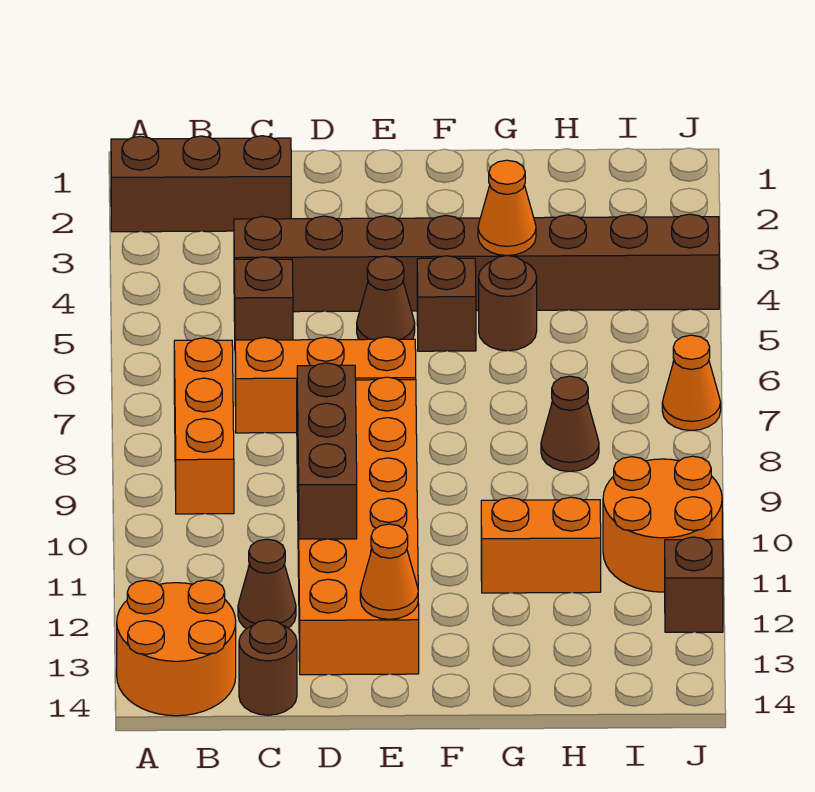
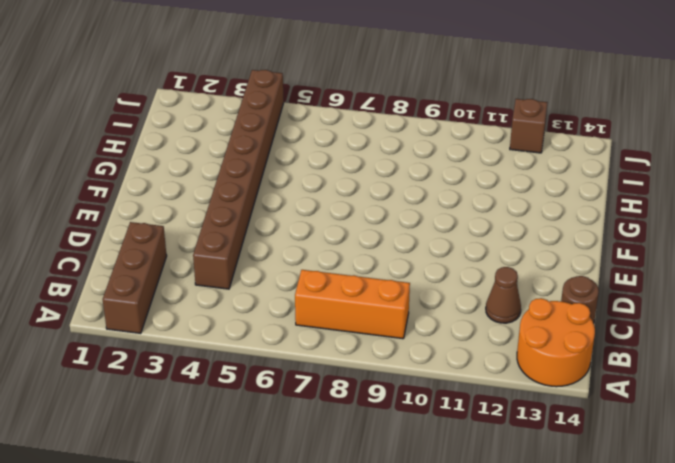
none -> brown brick C5 level 1
none -> orange brick C7:E7 level 1
none -> orange brick D8:E13 level 1

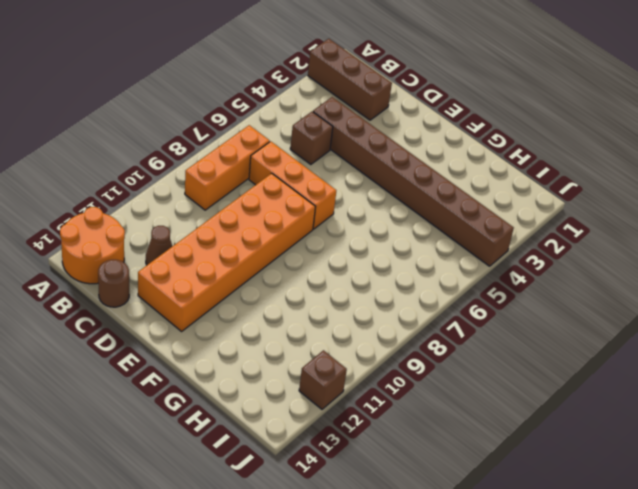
none -> brown cone E5 level 1
none -> brown brick F5 level 1
none -> brown round brick G5 level 1

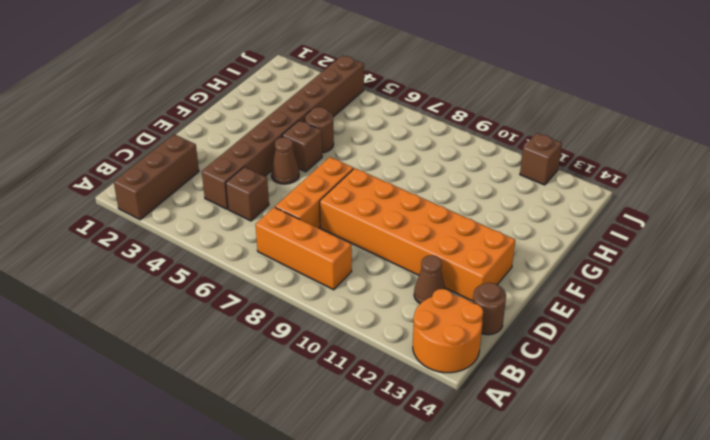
none -> orange brick G11:H11 level 1
none -> brown cone H8 level 1
none -> orange round brick I10:J11 level 1

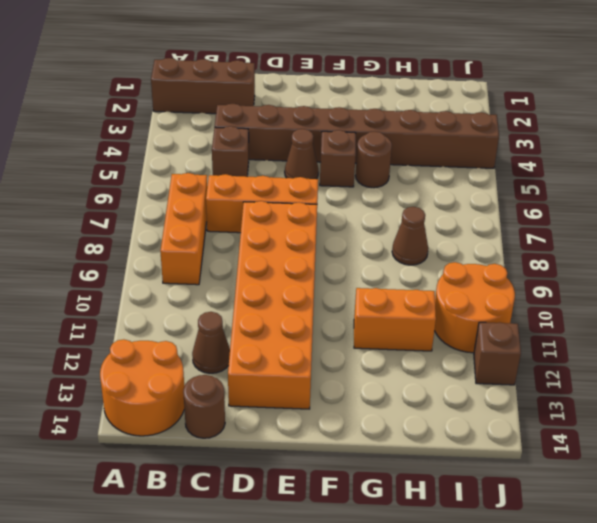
none -> orange cone J7 level 1
none -> brown brick D9:D11 level 2
none -> orange cone E13 level 2

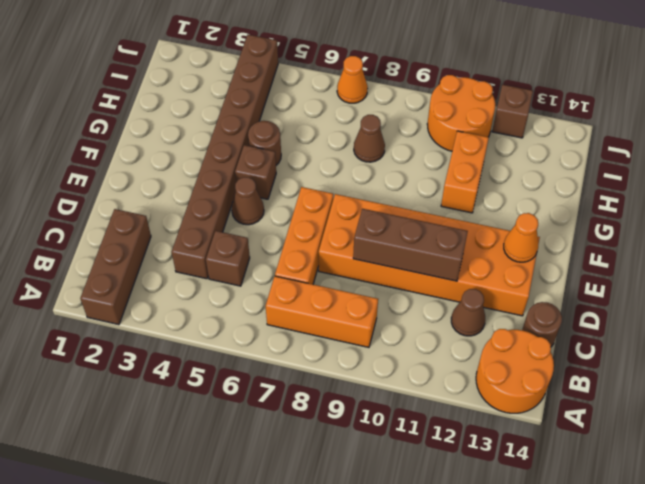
none -> orange cone G4 level 2

